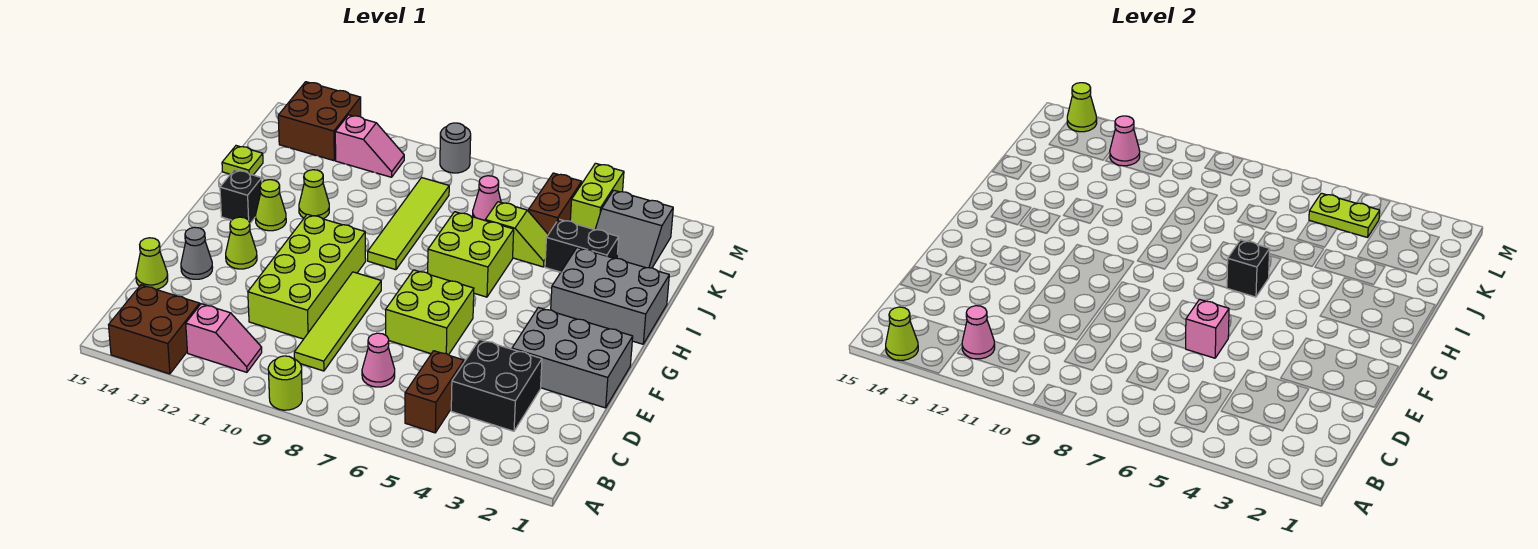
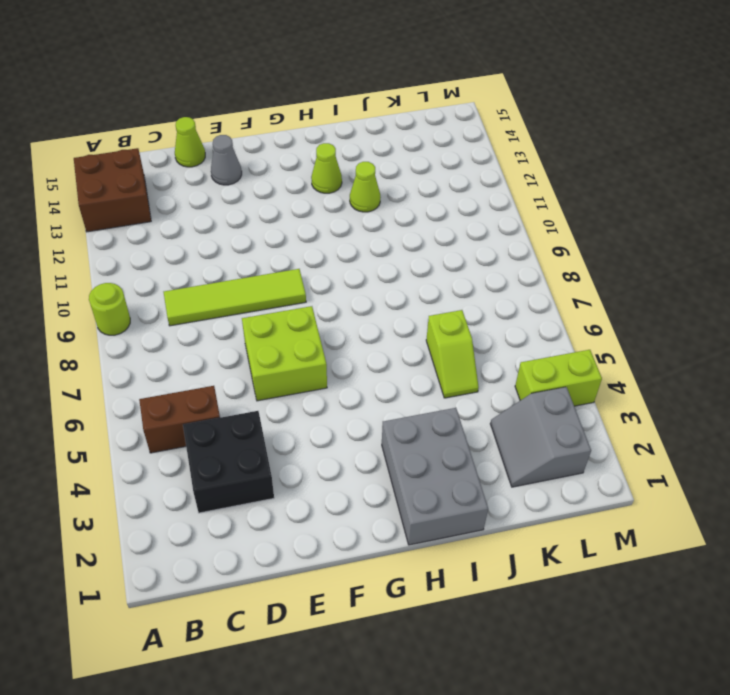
none -> pink slope B11:B12 level 1 top 12
none -> pink cone C7 level 1
none -> lime brick D10:G11 level 1
none -> grey brick E1:F3 level 1

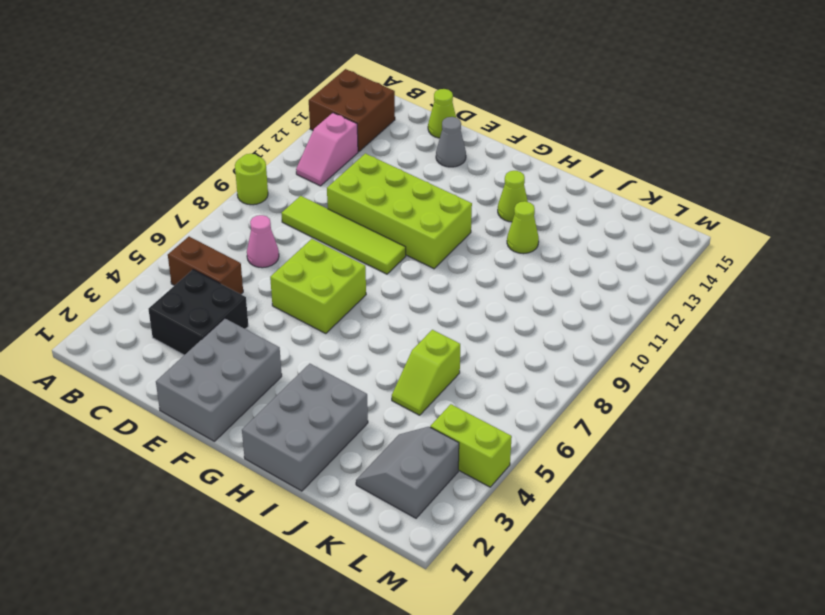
none -> lime cone F13 level 1
none -> lime brick H6:I7 level 1
none -> lime tile H9:K9 level 1
none -> black brick H14 level 1

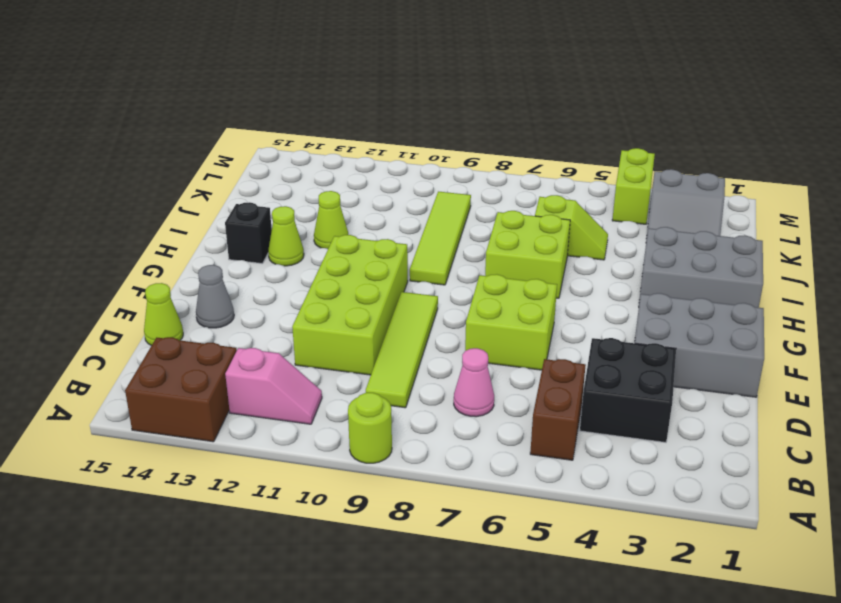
none -> lime cone F13 level 1
none -> black brick J3:J4 level 1
none -> lime plate J15 level 1
none -> brown brick K5:L5 level 1

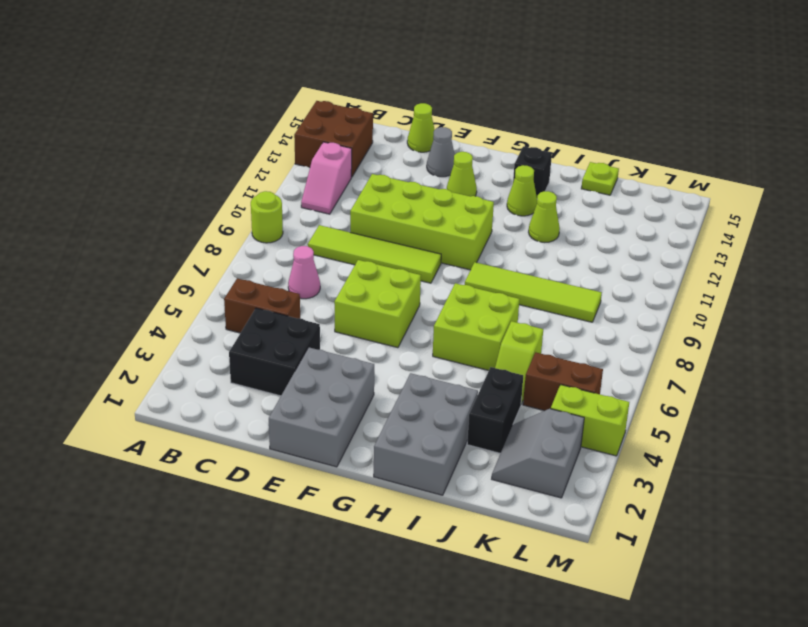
none -> pink cone K7 level 1
none -> pink slope L11:L12 level 1 top 12
none -> brown brick L13:M14 level 1
none -> grey round brick M9 level 1

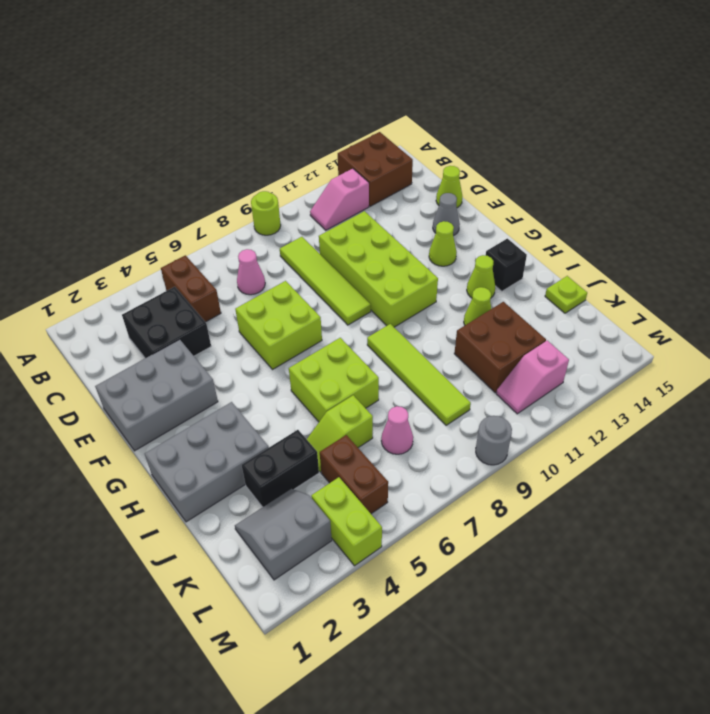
brown brick J11:K12 level 1 -> brown brick L13:M14 level 1
none -> lime cone A14 level 2
none -> pink cone B12 level 2
none -> pink brick E6 level 2
none -> black brick H6 level 2

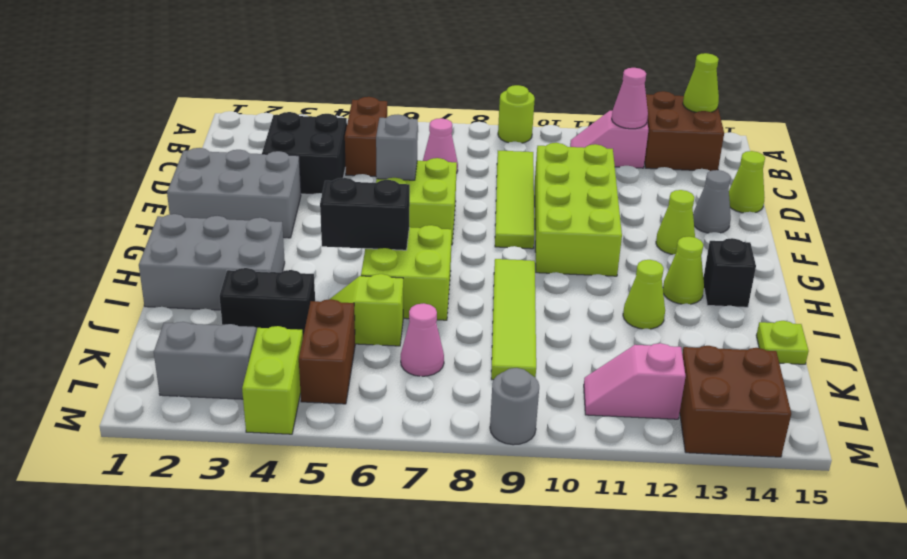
grey brick E6 level 2 -> pink brick E6 level 2
black brick H5:H6 level 2 -> black brick H6 level 2
none -> lime plate L4:L5 level 2
none -> pink cone L12 level 2
none -> lime cone M14 level 2

